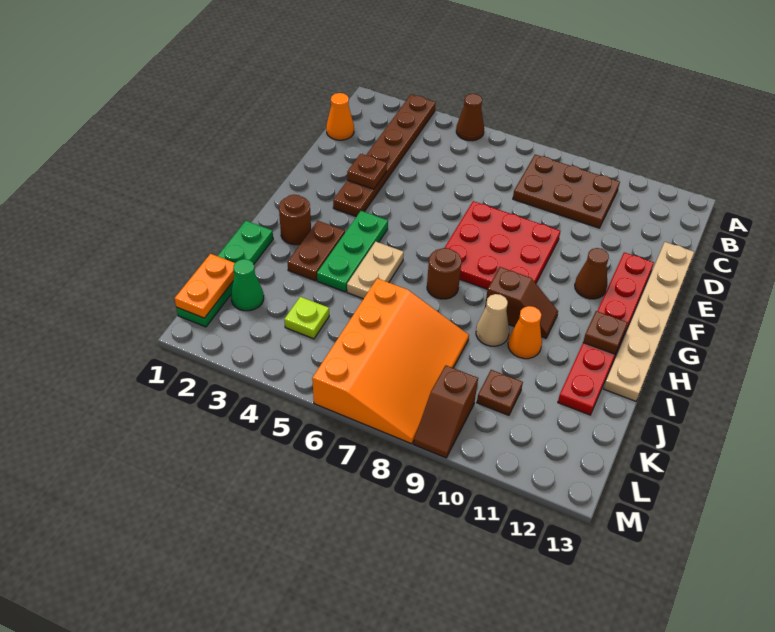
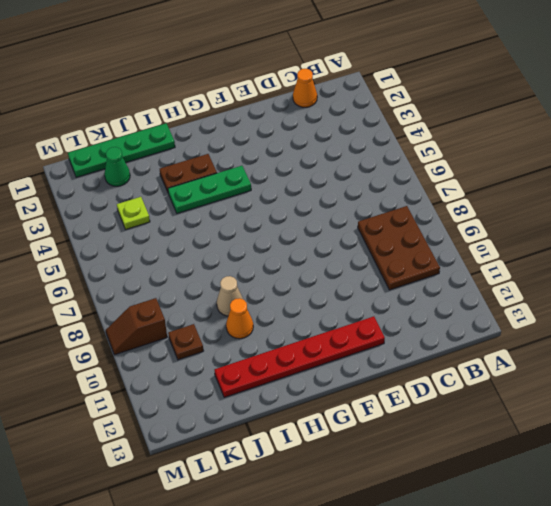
none -> brown plate A3:F3 level 1
none -> brown cone A5 level 1
none -> tan plate D13:I13 level 1

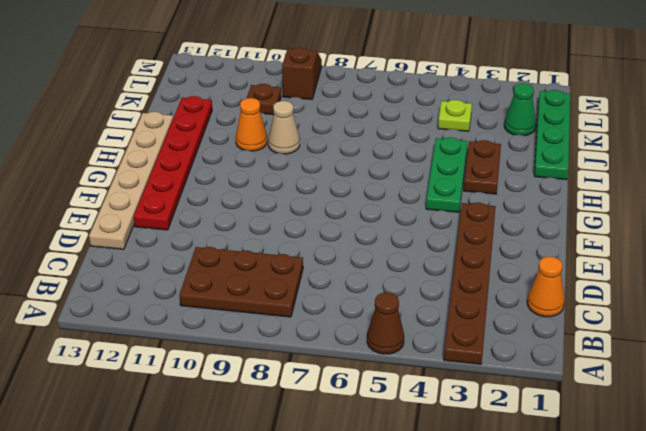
none -> red plate E7:G9 level 1
none -> brown cone F11 level 1
none -> brown round brick H2 level 1

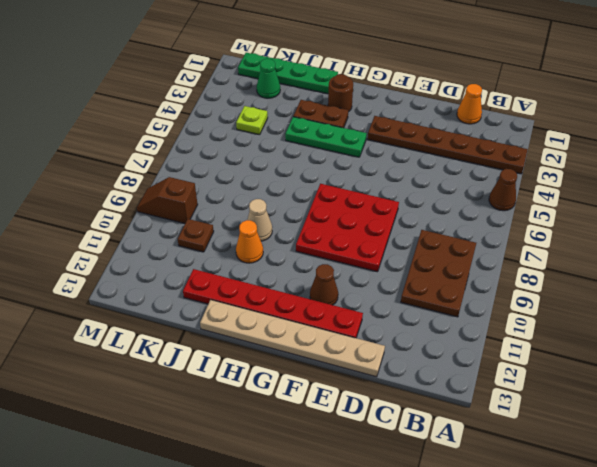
none -> tan plate H5:I5 level 1
none -> brown round brick H7 level 1
none -> brown slope H9:H10 level 1 top 9

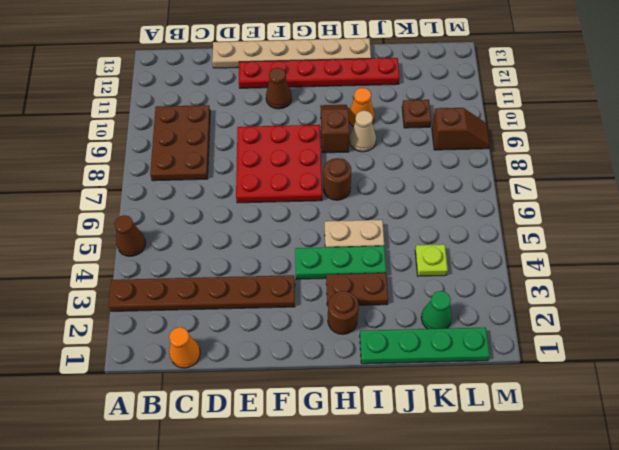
none -> orange slope J6:M8 level 1 top 6
none -> brown plate E3 level 2
none -> brown plate H12 level 2

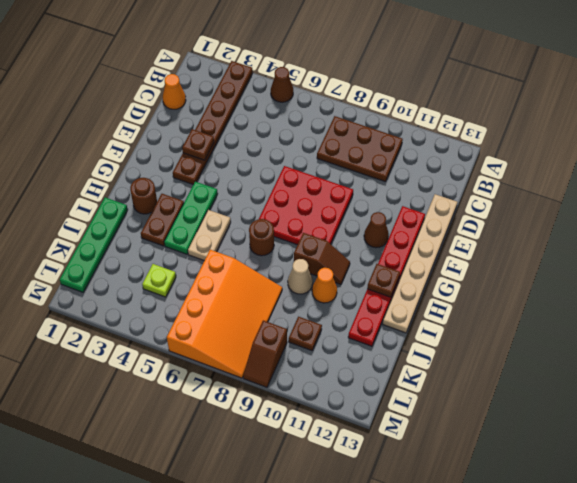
none -> green cone K2 level 1
none -> orange plate K1:L1 level 2

